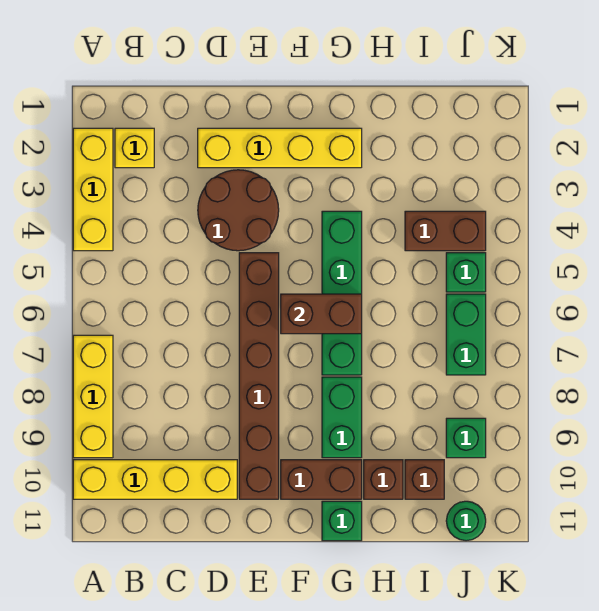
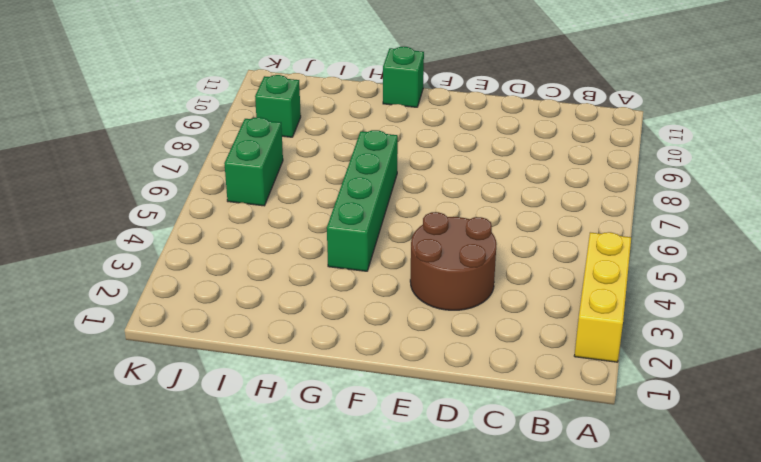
none -> yellow brick A7:A9 level 1
none -> yellow brick A10:D10 level 1
none -> yellow brick B2 level 1

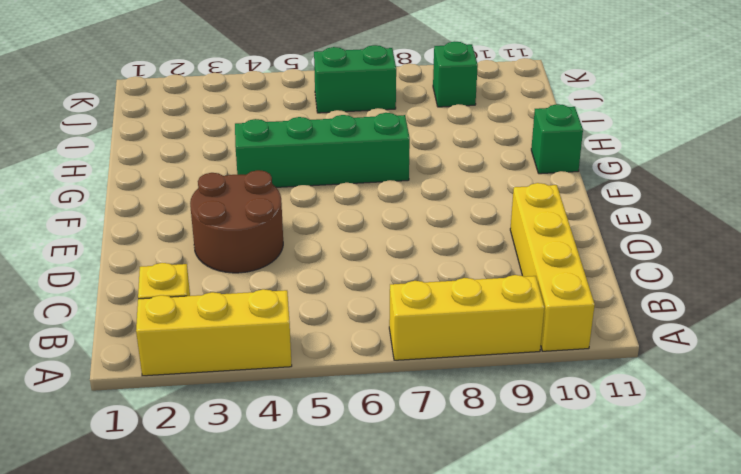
none -> yellow brick D2:G2 level 1
none -> brown brick E5:E10 level 1
none -> brown brick F10:G10 level 1

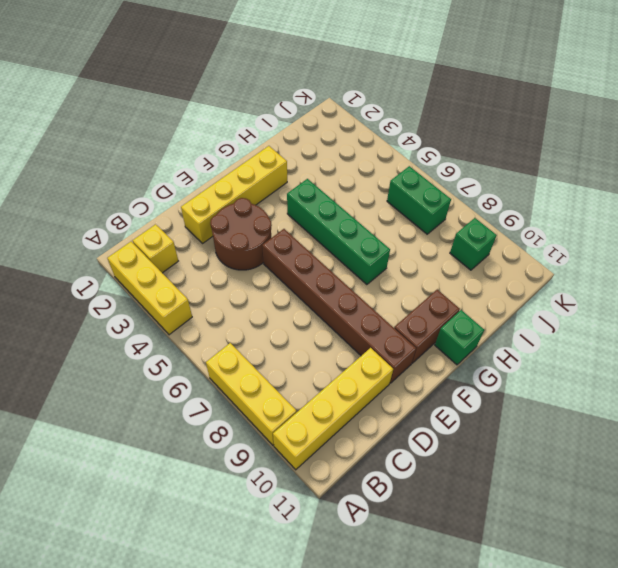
none -> green brick G8:G9 level 1
none -> brown brick H10 level 1
none -> brown brick I4:J4 level 1

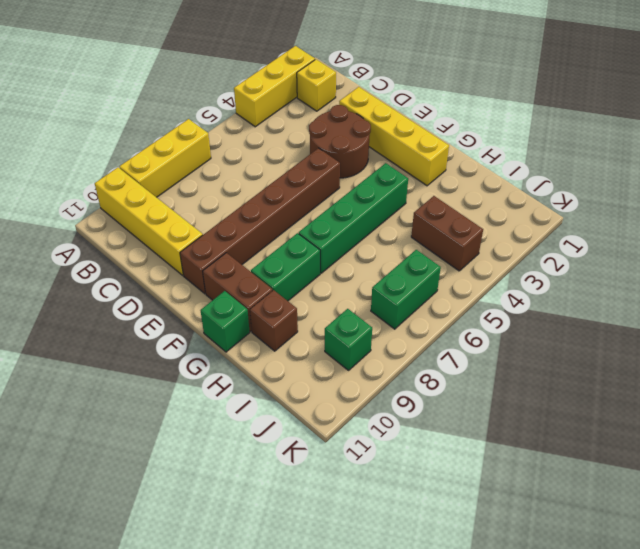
none -> brown brick I10 level 1
none -> green brick J5 level 1
none -> green round brick J11 level 1

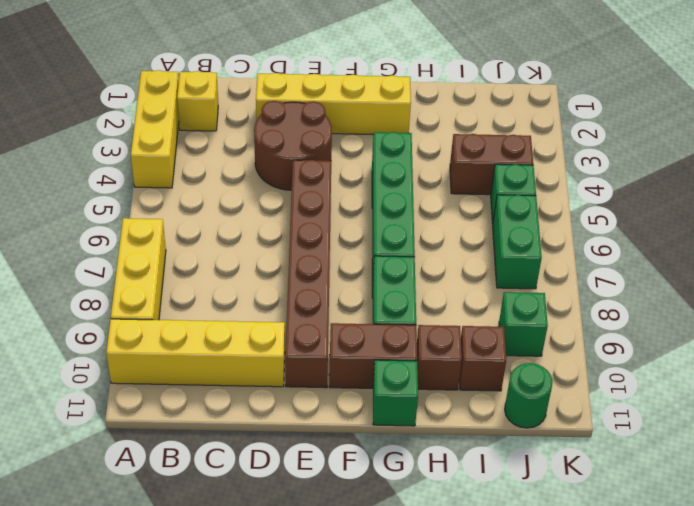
none -> brown brick F6:G6 level 2

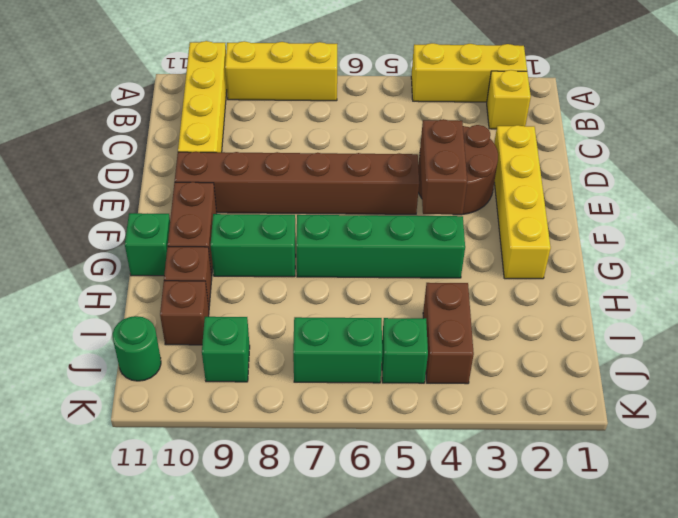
brown brick E4:F4 level 2 -> brown brick F6:G6 level 2

